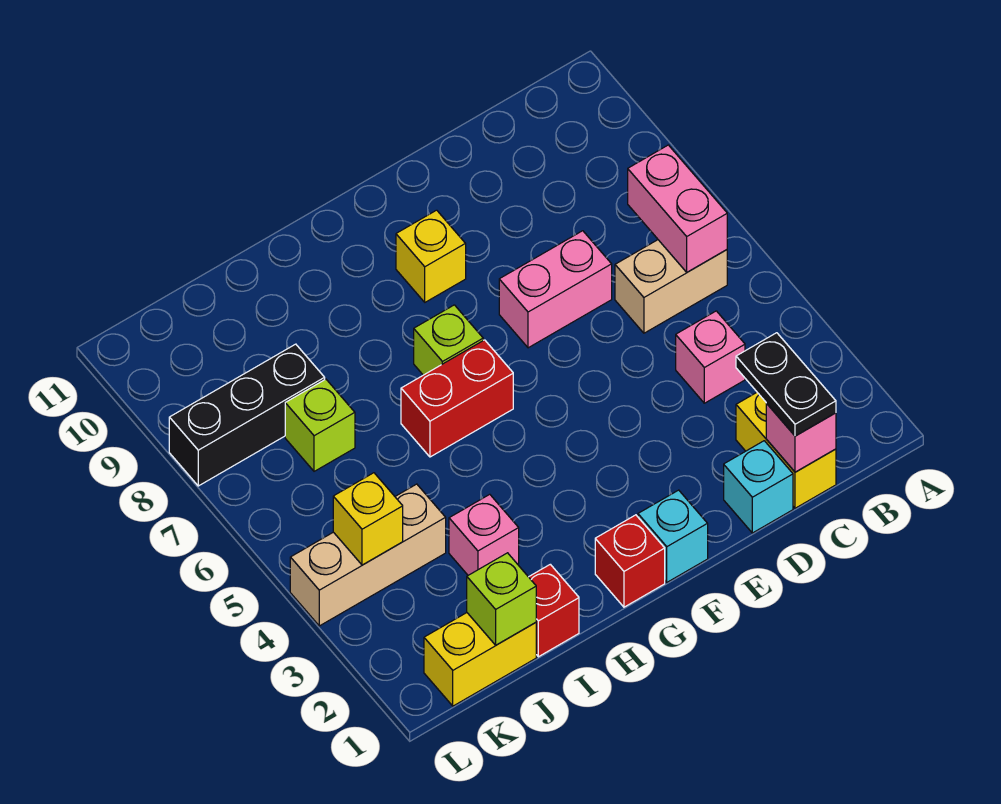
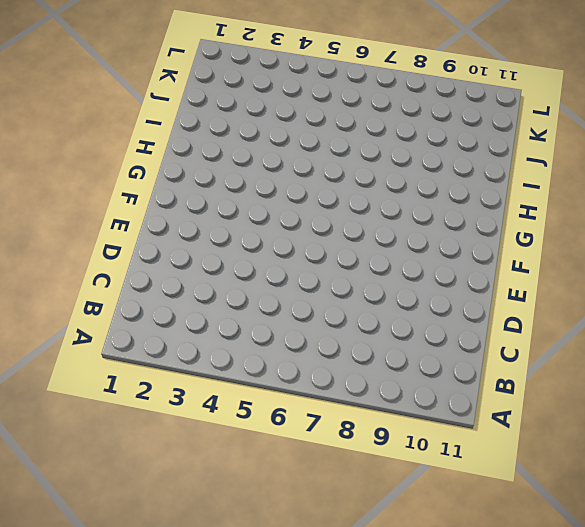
none -> tan brick B6:C6 level 1
none -> yellow brick C1:C2 level 1
none -> pink brick C4 level 1

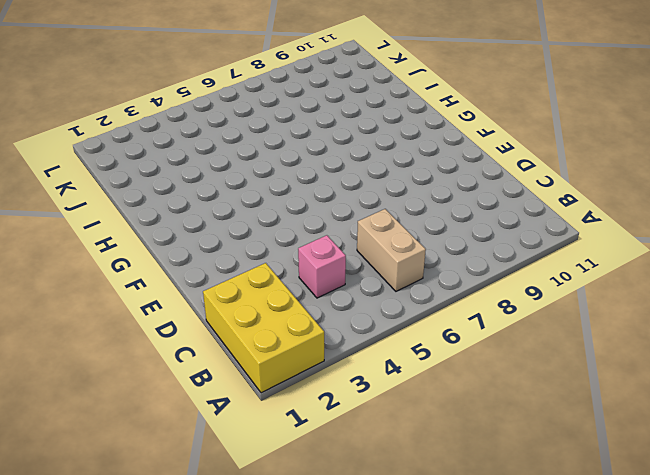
yellow brick A1:C2 level 1 -> yellow brick C1:C2 level 1
none -> cyan brick D1 level 1
none -> pink brick D7:E7 level 1
none -> cyan brick F1 level 1

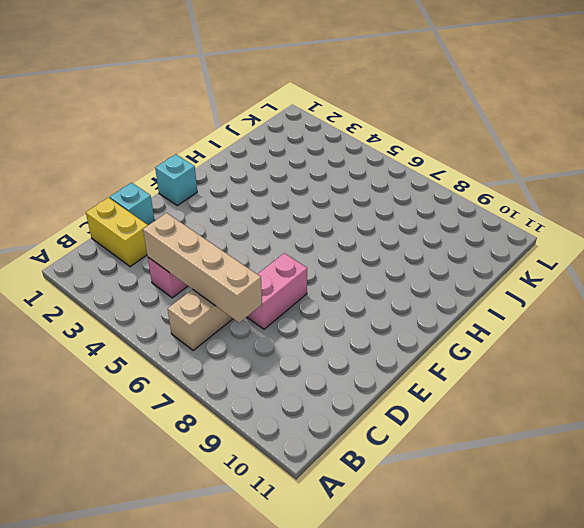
tan brick C4:C7 level 2 -> none
none -> yellow brick F9 level 1
none -> red brick G1 level 1
none -> red brick G6:H6 level 1

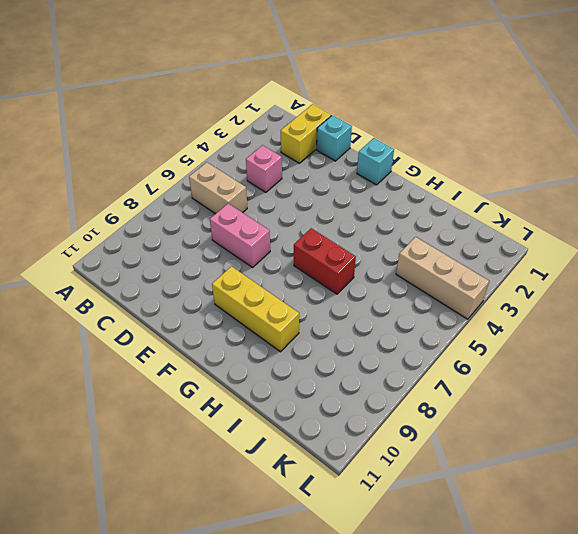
yellow brick F9:H9 level 1 -> yellow brick F9 level 1
none -> red brick G1 level 1
none -> lime brick G7 level 1
none -> red brick I1 level 1

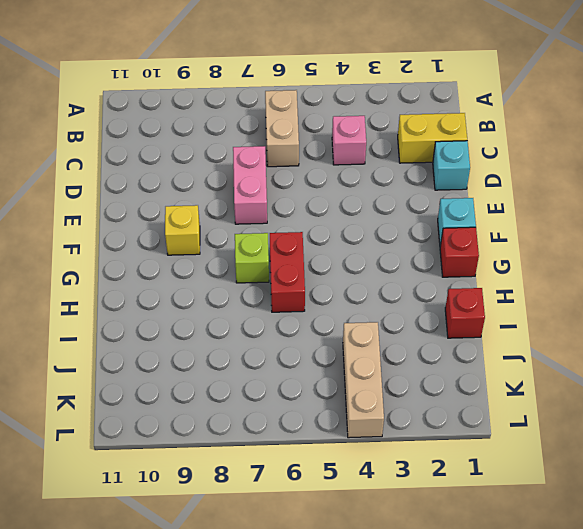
none -> pink brick I3 level 1
none -> yellow brick J1:K1 level 1
none -> lime brick J7 level 1

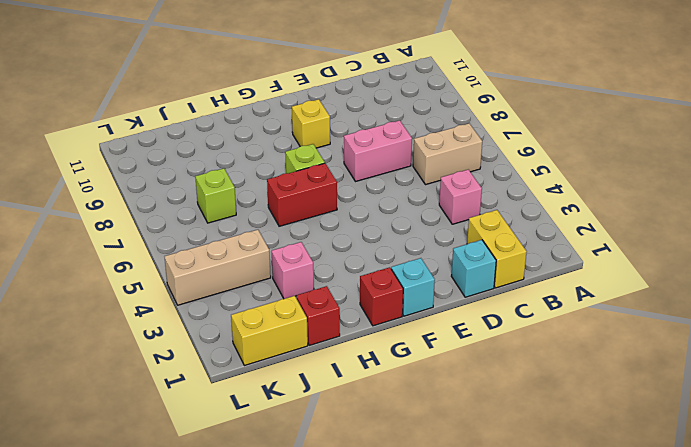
none -> black brick J8:L8 level 1
none -> pink brick B6:B7 level 2
none -> pink brick C1 level 2

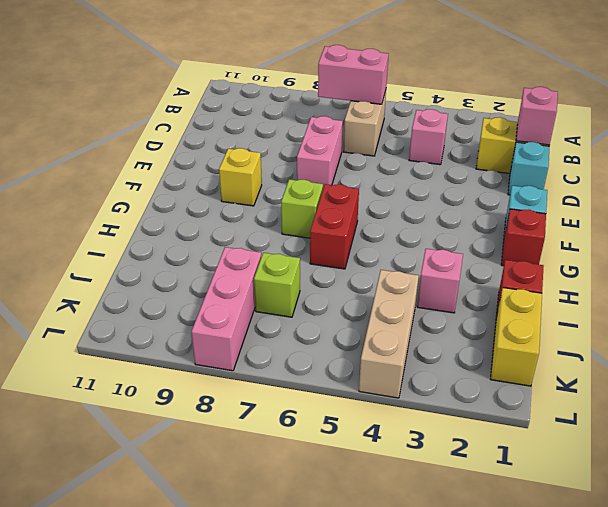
pink brick J8:L8 level 1 -> black brick J8:L8 level 1
none -> lime brick J1 level 2
none -> yellow brick K4 level 2
none -> black plate C1:C2 level 3

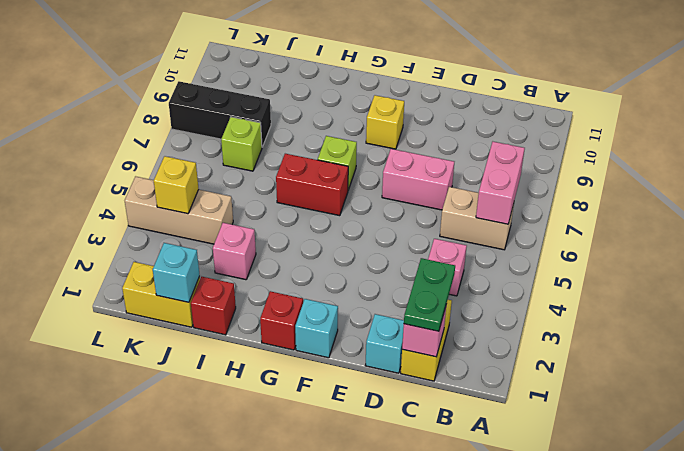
green plate C1:C2 level 3 -> black plate C1:C2 level 3
cyan brick J1 level 2 -> lime brick J1 level 2

